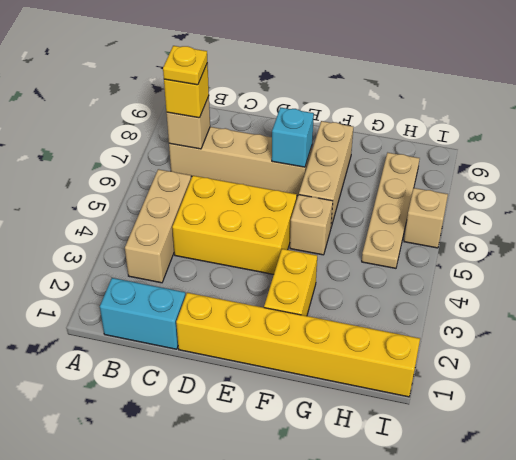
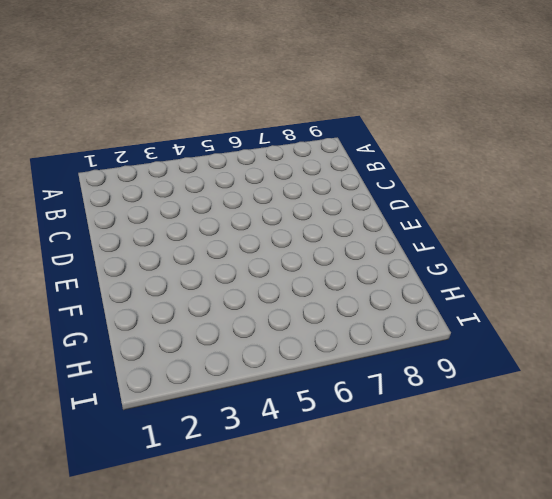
none -> cyan brick B1:C1 level 1
none -> tan brick B3:B5 level 1
none -> tan brick B7:E7 level 1

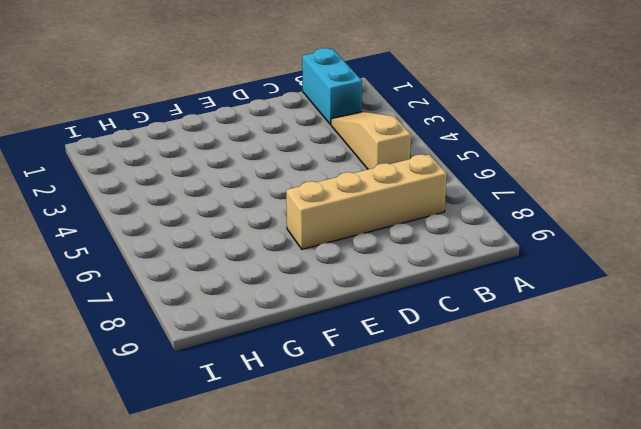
cyan brick B1:B2 level 1 -> cyan brick B1:C1 level 1
tan slope B3:B5 level 1 top 5 -> tan brick B3:B5 level 1
none -> yellow brick C4:E5 level 1
none -> yellow brick D1:I1 level 1
none -> yellow brick F2:F3 level 1

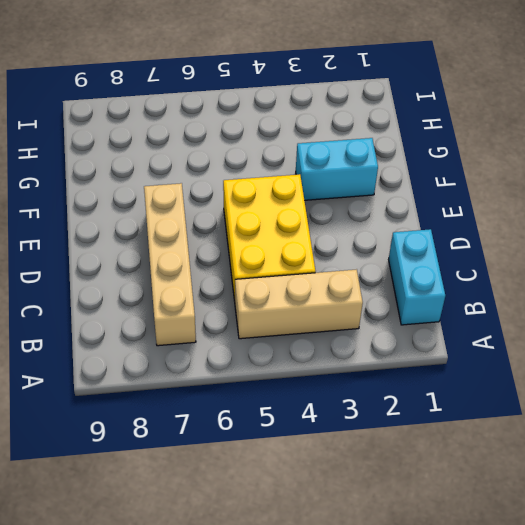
cyan brick F2:F3 level 1 -> yellow brick F2:F3 level 1
none -> yellow brick D1:I1 level 1
none -> tan brick F5 level 1
none -> tan brick F6:F8 level 1

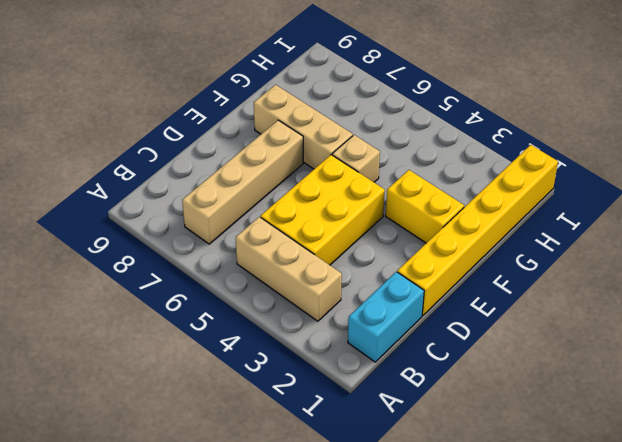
none -> tan plate H5:H8 level 1
none -> tan brick I6 level 1
none -> tan brick B7 level 2

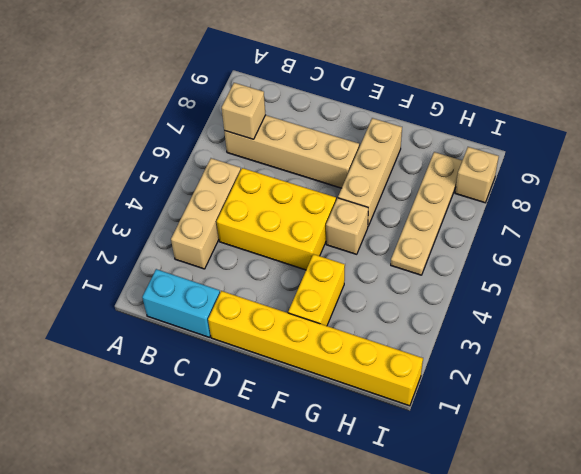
tan brick I8 level 1 -> tan brick I6 level 1
none -> cyan brick E7 level 2
none -> yellow brick B7 level 3
none -> yellow plate B7 level 4

